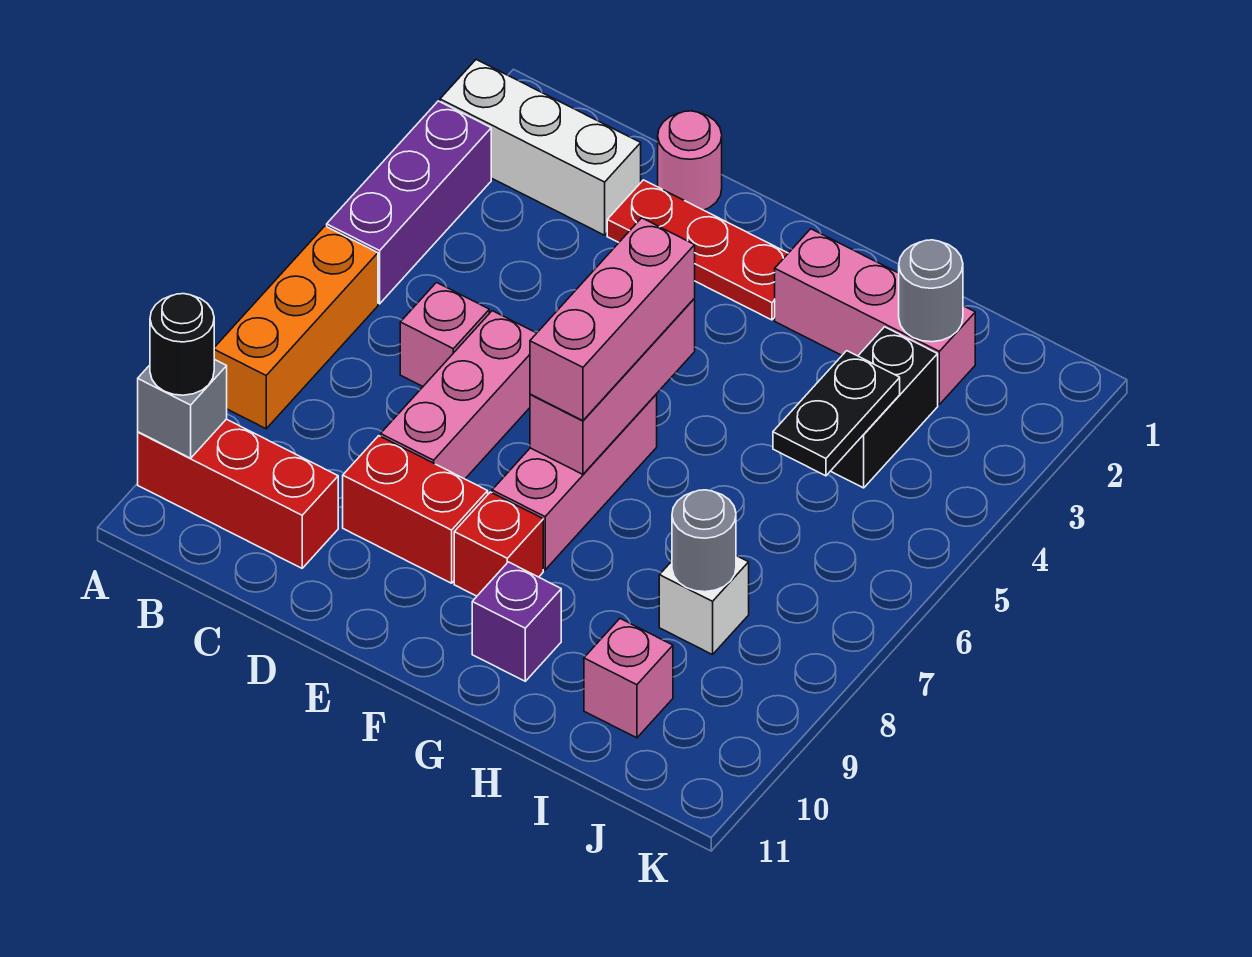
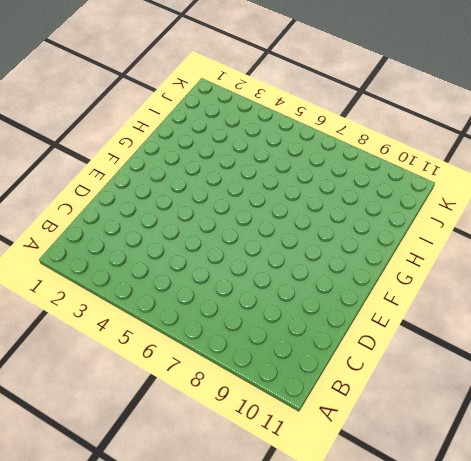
none -> white brick A2:C2 level 1
none -> purple brick A3:A5 level 1
none -> orange brick A6:A8 level 1

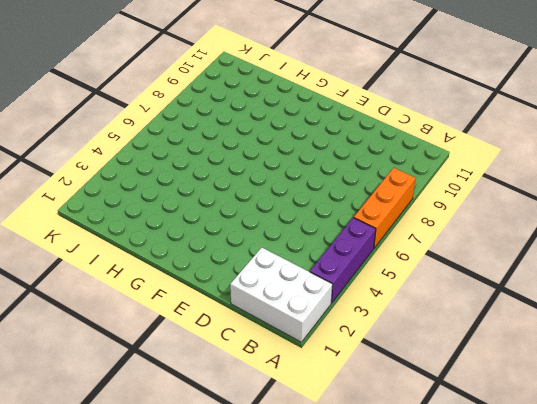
white brick A1:C2 level 1 -> white brick A2:C2 level 1
none -> red brick A10:C10 level 1
none -> pink brick C6 level 1
none -> pink round brick D1 level 1

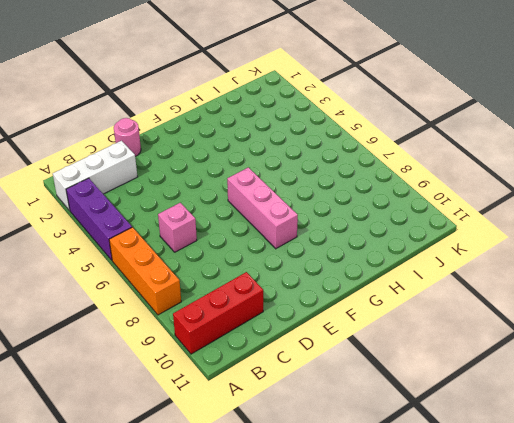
none -> red plate D2:F2 level 1
none -> pink brick D6:D8 level 1
none -> red brick D9:E9 level 1

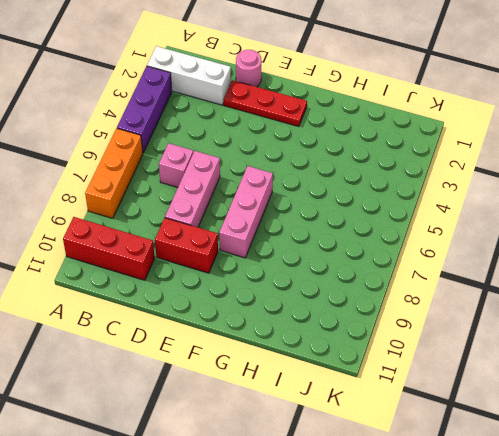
none -> red brick F9 level 1
none -> pink brick G2:I2 level 1
none -> purple brick G10 level 1

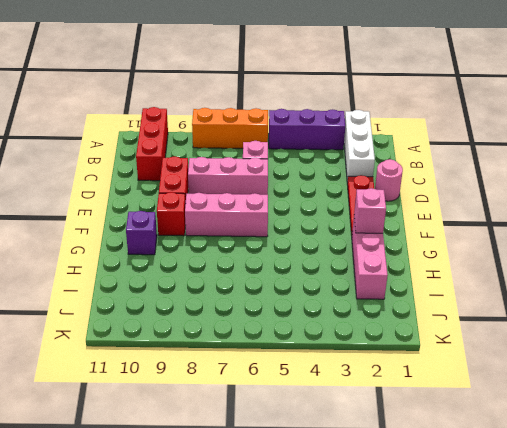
pink brick G2 level 2 -> pink brick I10 level 1
none -> black brick I3:I4 level 1
none -> white brick I8 level 1
none -> grey brick A10 level 2

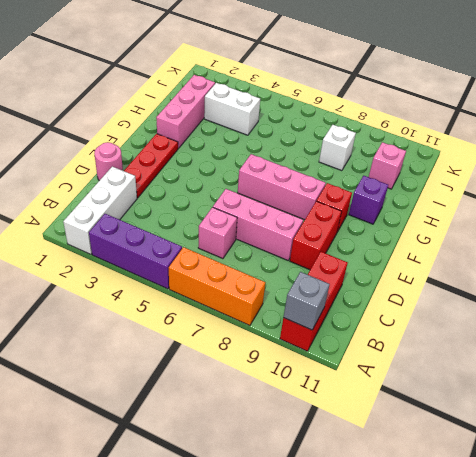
white brick I3:I4 level 1 -> black brick I3:I4 level 1
none -> pink brick F5:F7 level 2
none -> grey round brick I2 level 2
none -> black plate I4:I5 level 2

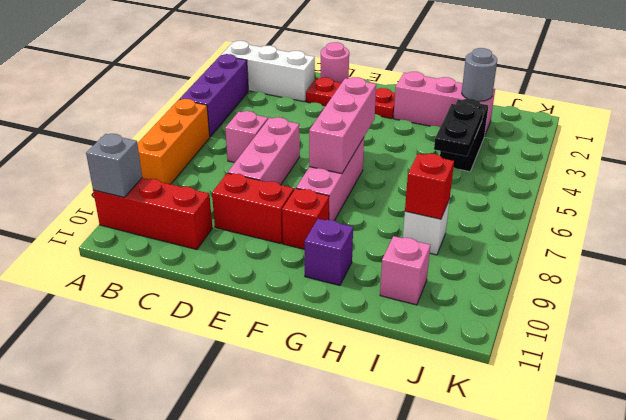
red brick I8 level 2 -> grey round brick I8 level 2
none -> black round brick A10 level 3
none -> pink brick F5:F7 level 3

